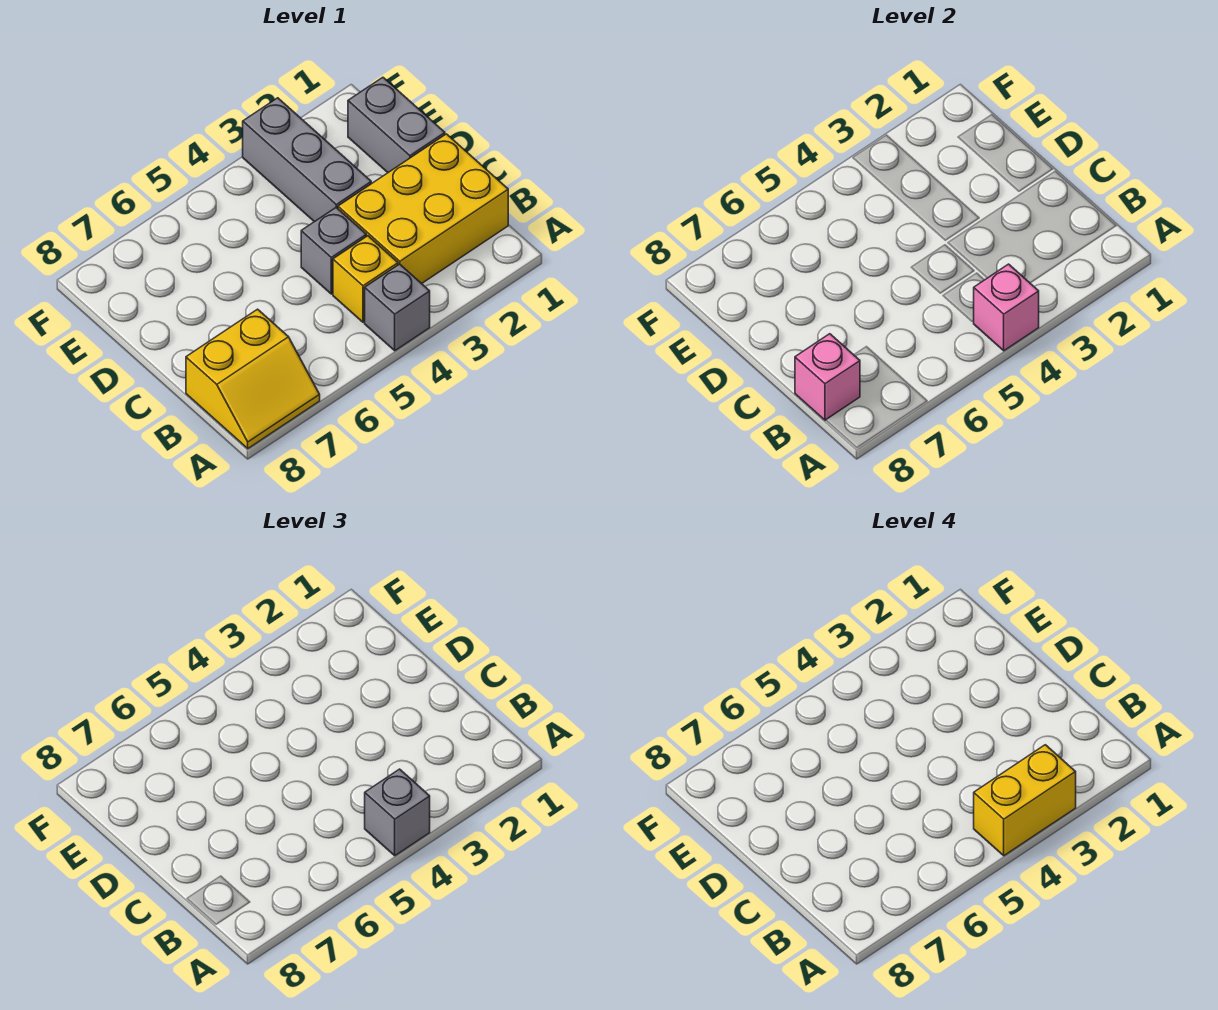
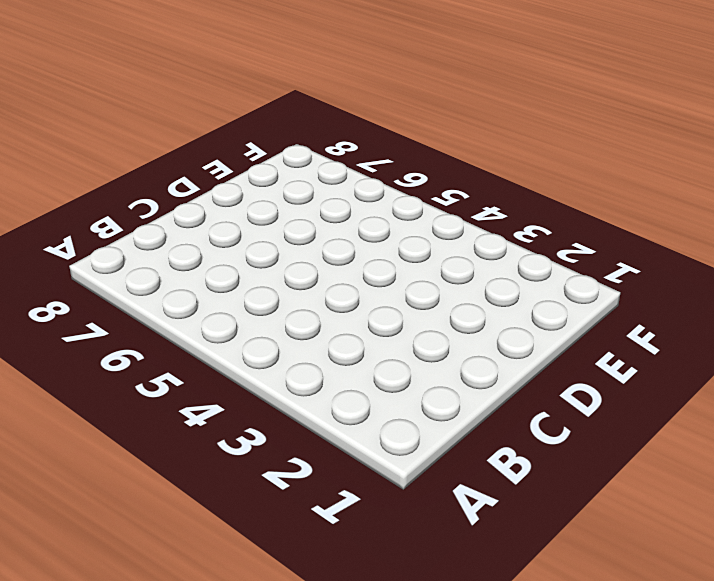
none -> grey brick A4 level 1
none -> yellow slope A7:B8 level 1 top B

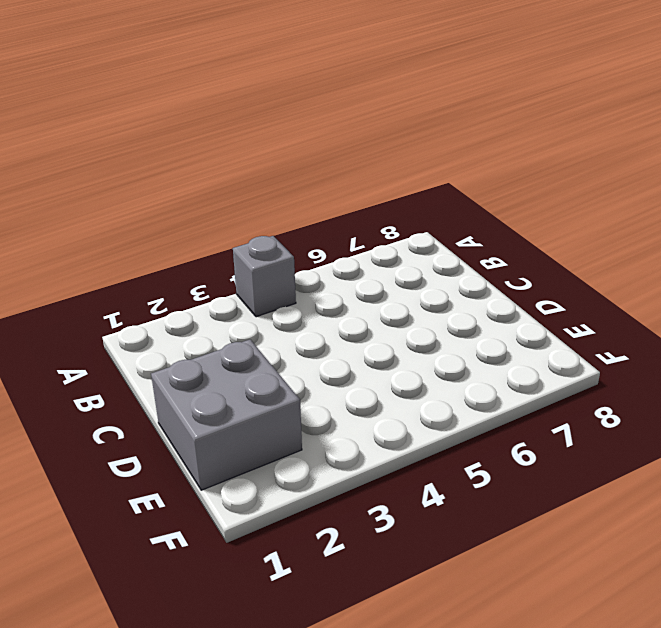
grey brick D1:E2 level 1 -> grey brick D1:E1 level 1
none -> yellow slope A7:B8 level 1 top B
none -> yellow brick B1:C3 level 1

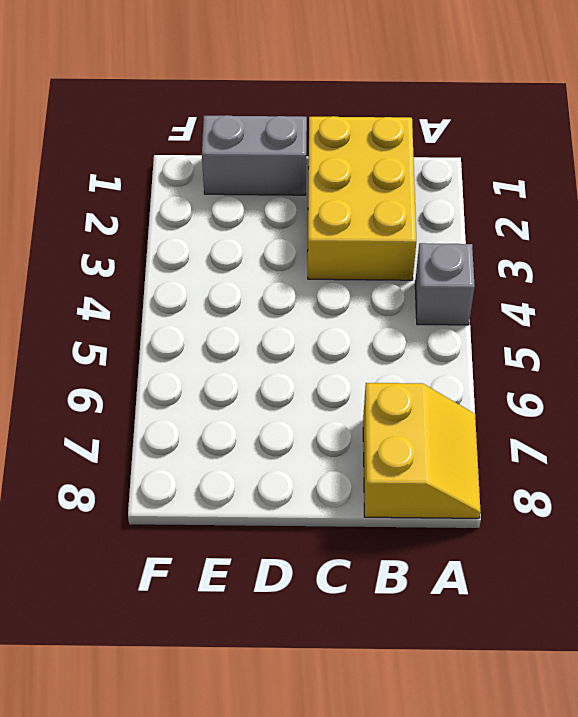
none -> yellow brick B4 level 1
none -> grey brick C4 level 1

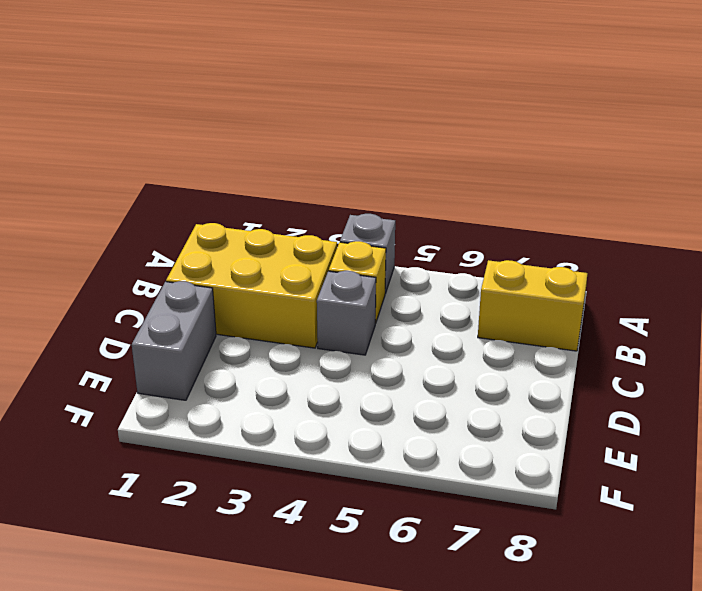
none -> grey brick D3:F3 level 1
none -> pink brick A4 level 2

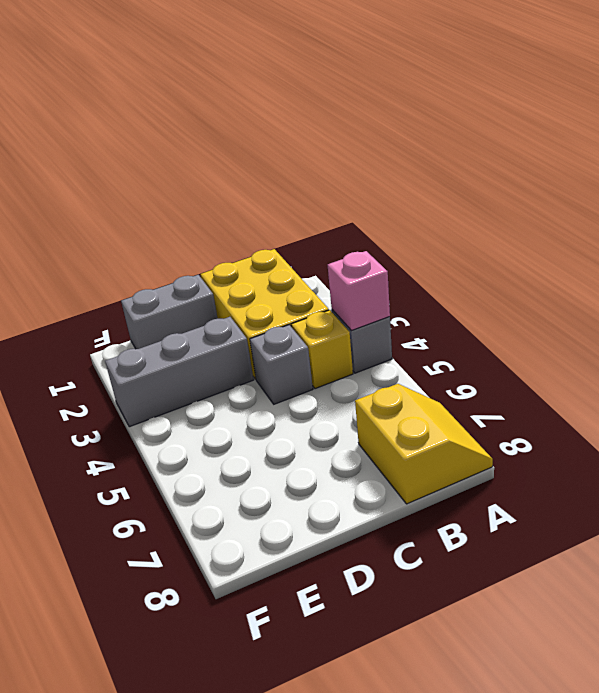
none -> pink brick B8 level 2
none -> grey brick A4 level 3

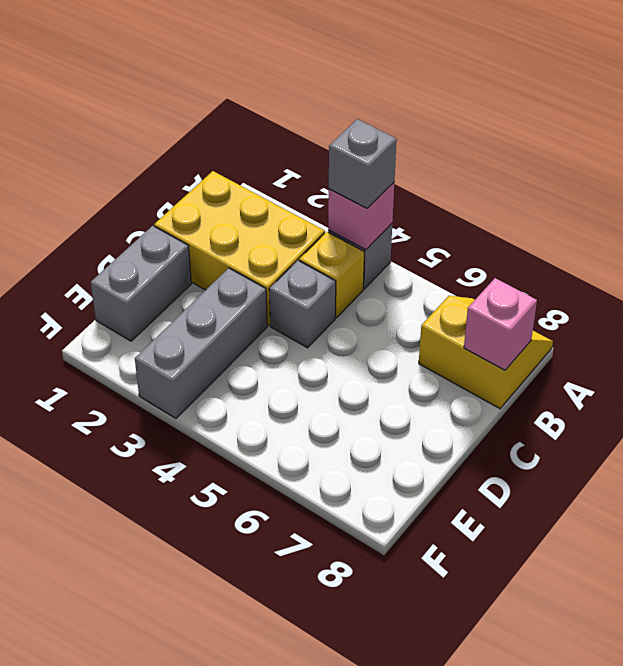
none -> yellow brick A3:A4 level 4

